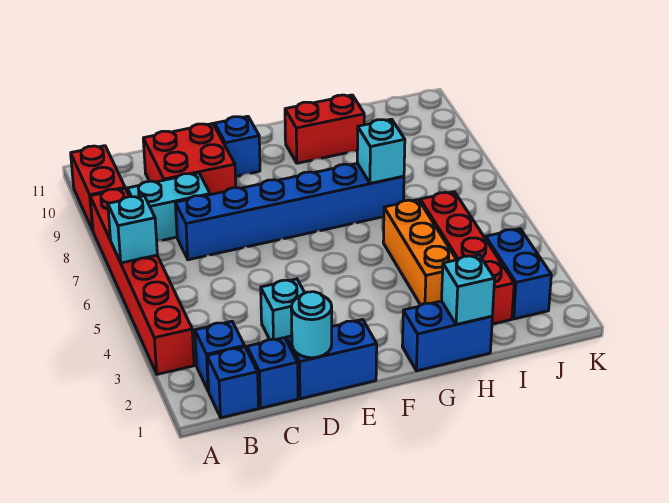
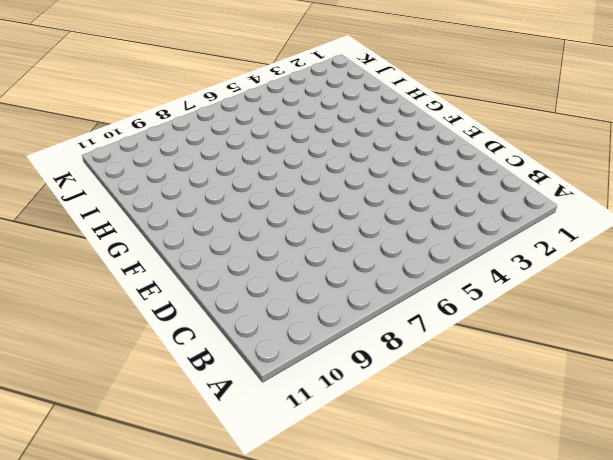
none -> red brick A3:A8 level 1
none -> red brick A9:A10 level 1
none -> blue brick B1 level 1

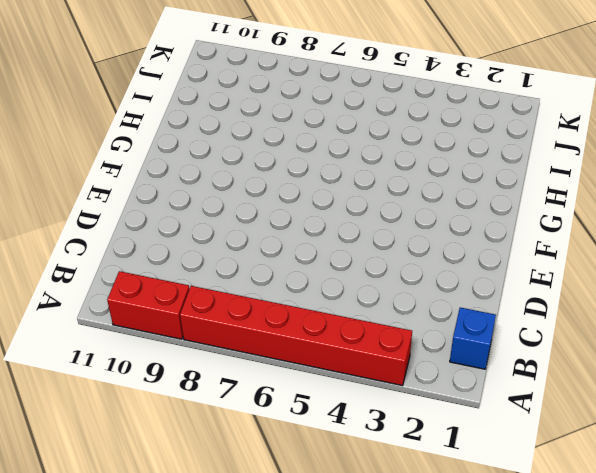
none -> blue brick B2 level 1
none -> cyan brick B8:C8 level 1
none -> blue brick C1 level 1

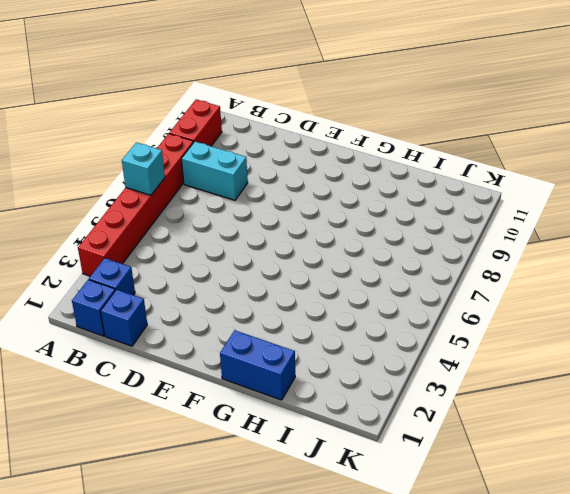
none -> blue brick C7:H7 level 1
none -> red brick C9:D10 level 1
none -> blue brick D1:E1 level 1

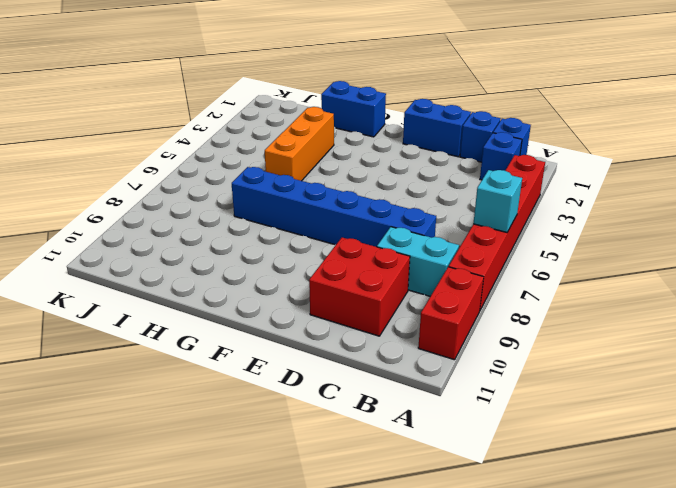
none -> cyan brick D3 level 1
none -> blue brick E10 level 1
none -> red brick G10:H10 level 1

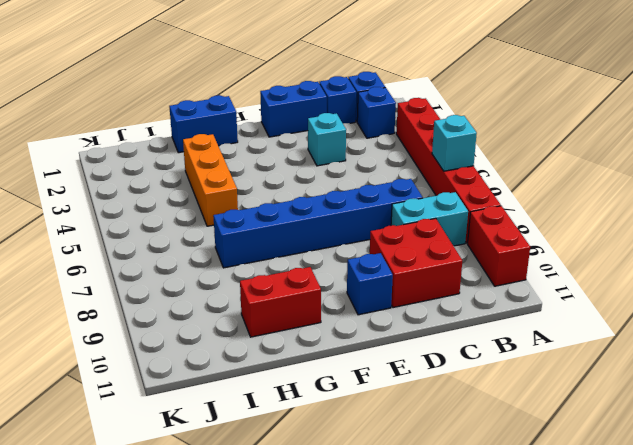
none -> red brick I2:I5 level 1
none -> blue brick J2:J3 level 1
none -> cyan round brick D1 level 2

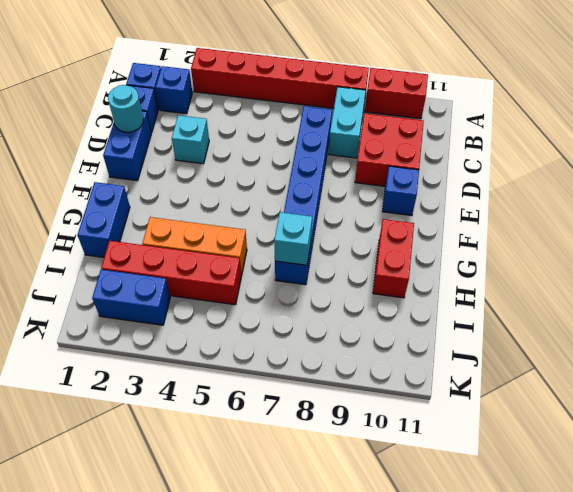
none -> cyan brick A6 level 2
none -> cyan brick H1 level 2

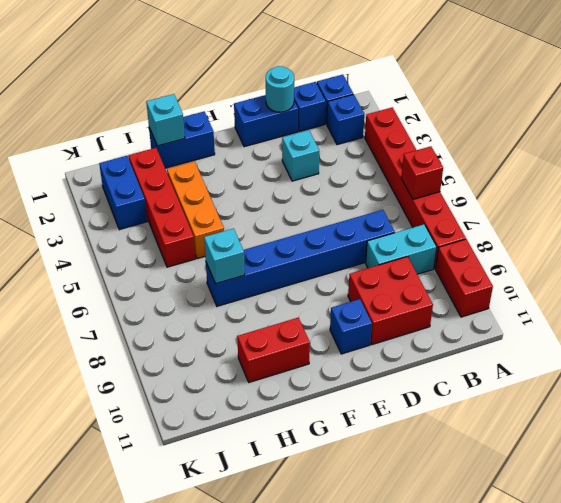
red brick A6 level 2 -> cyan brick A6 level 2

